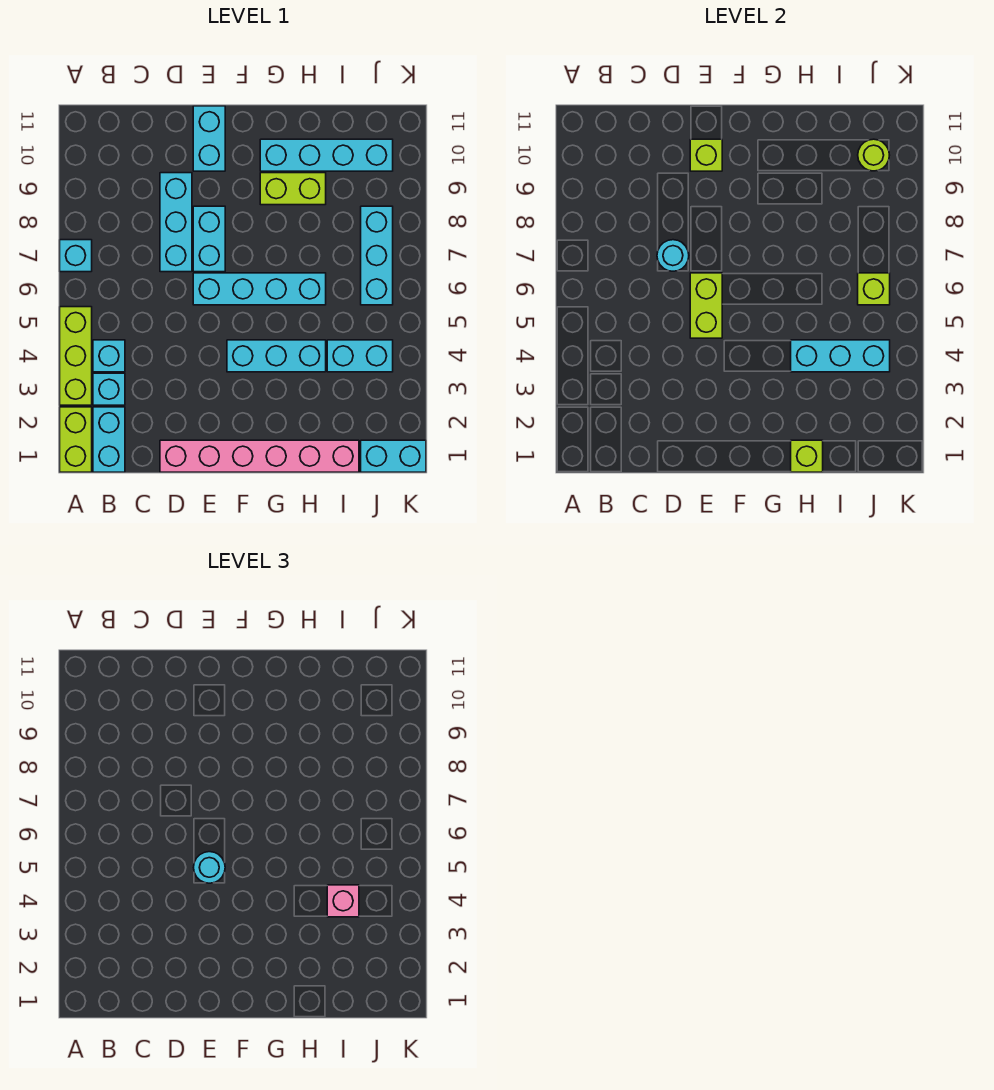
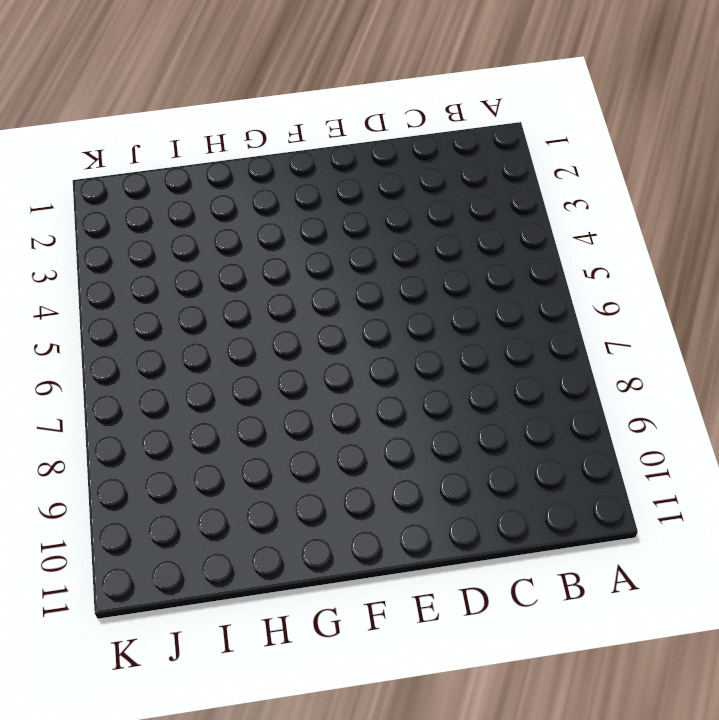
none -> lime brick A1:A2 level 1
none -> lime brick A3:A5 level 1
none -> cyan brick A7 level 1

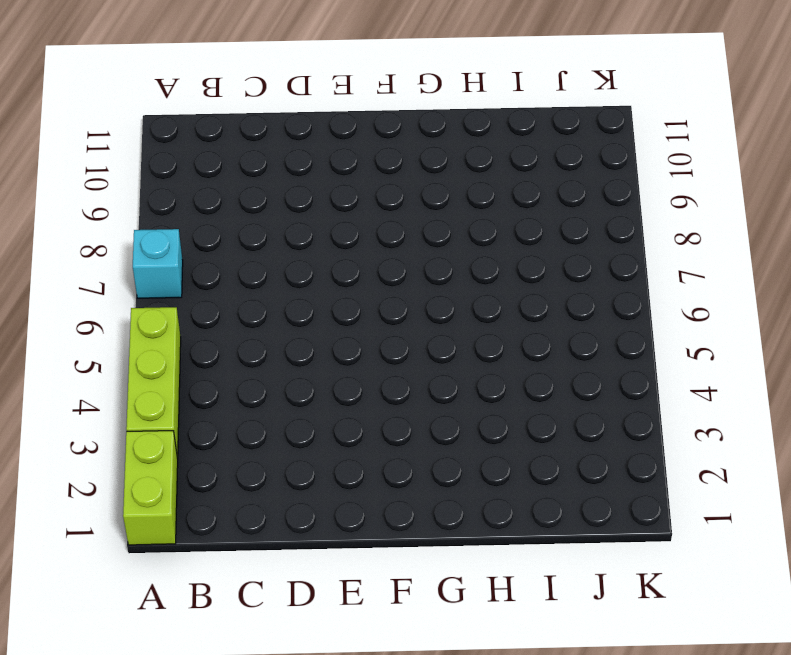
none -> cyan brick B1:B2 level 1
none -> cyan brick B3 level 1
none -> cyan brick B4 level 1

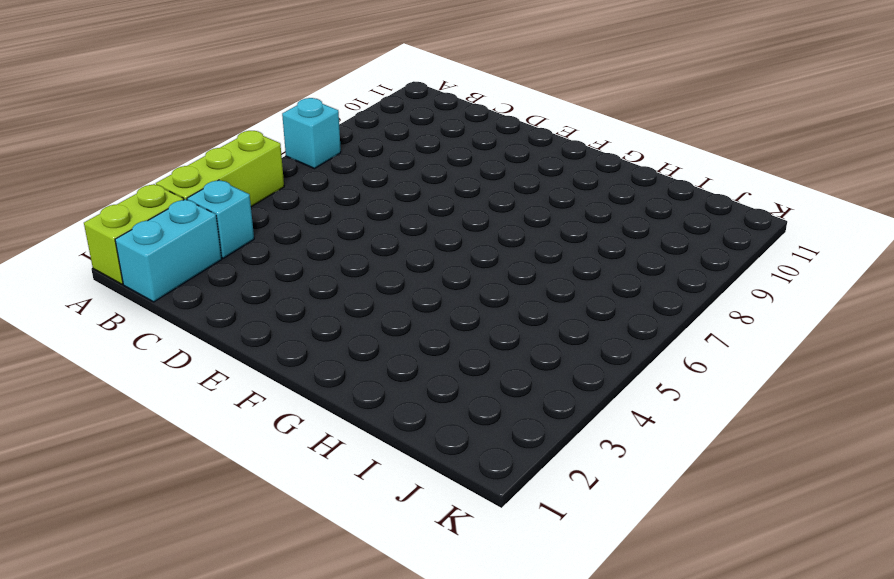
none -> cyan brick B4 level 1
none -> pink brick D1:I1 level 1
none -> cyan brick D7:D9 level 1

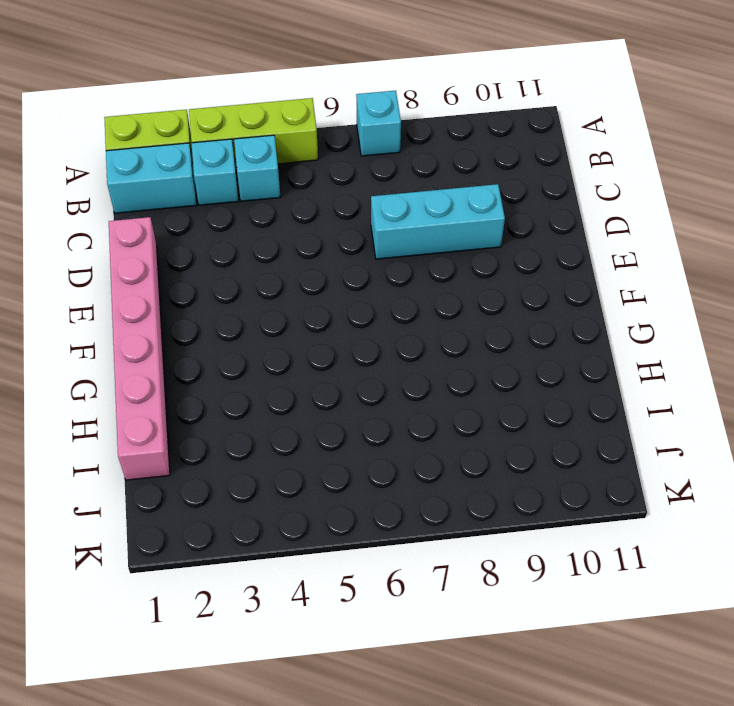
none -> cyan brick E6:H6 level 1
none -> cyan brick E7:E8 level 1
none -> cyan brick E10:E11 level 1

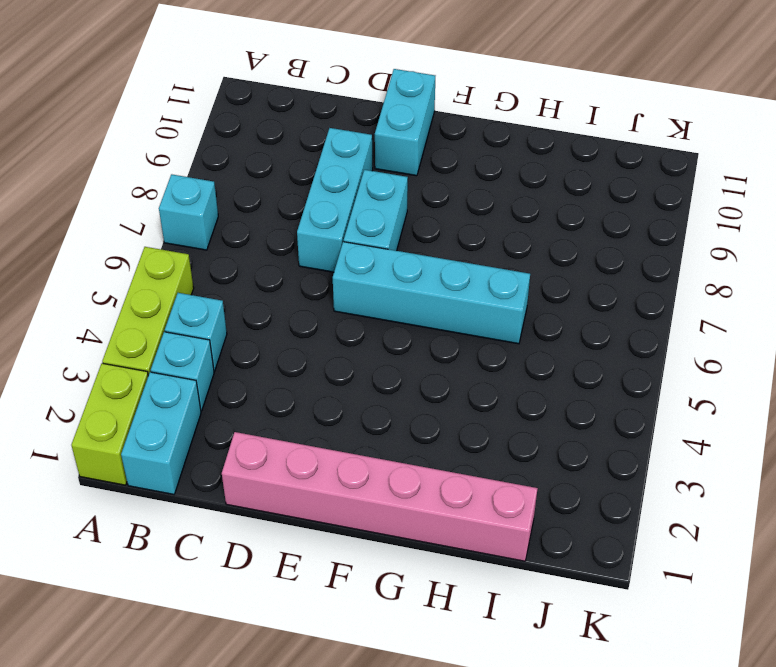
none -> cyan brick F4:H4 level 1
none -> lime brick G9:H9 level 1
none -> cyan brick G10:J10 level 1

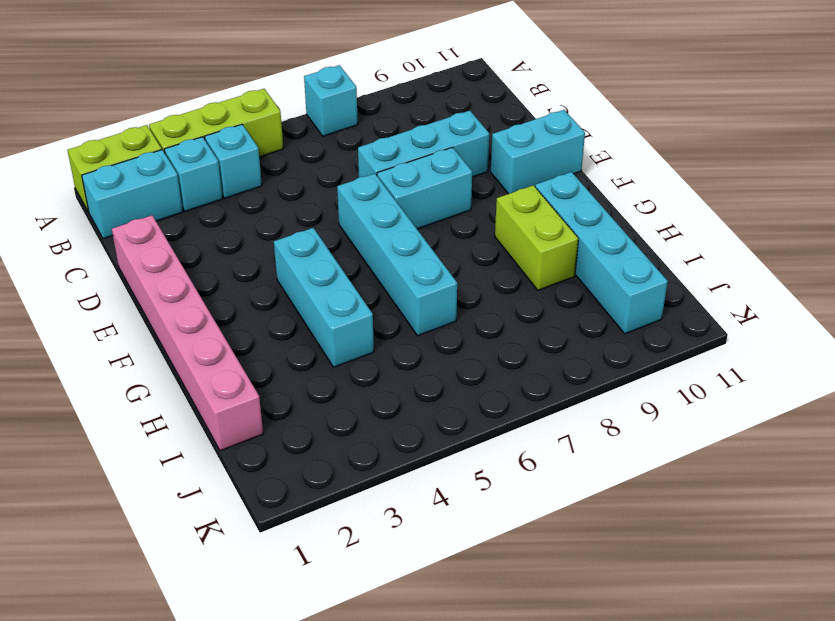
none -> cyan brick I4:J4 level 1
none -> cyan brick J1:K1 level 1
none -> cyan brick J6:J8 level 1

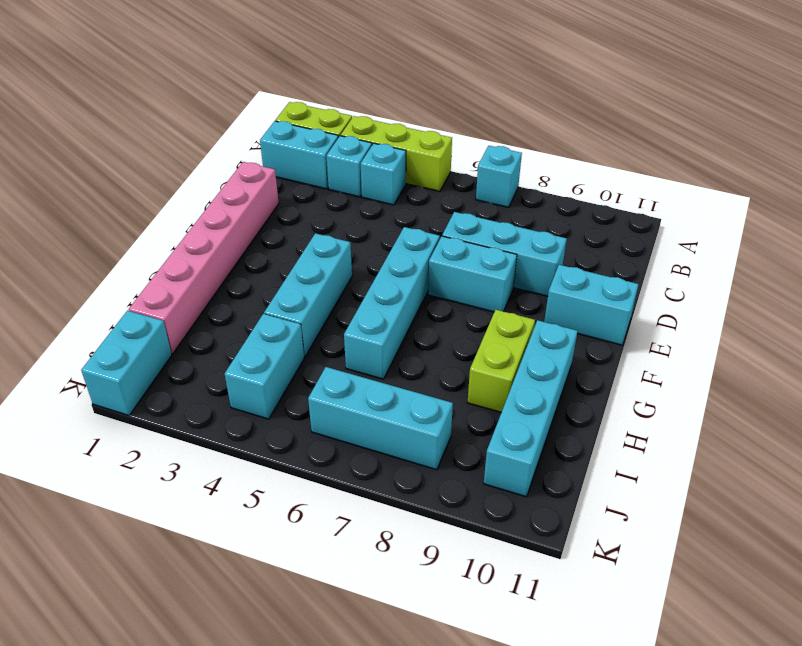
none -> cyan round brick D7 level 2
none -> lime brick E5:E6 level 2
none -> lime brick E10 level 2

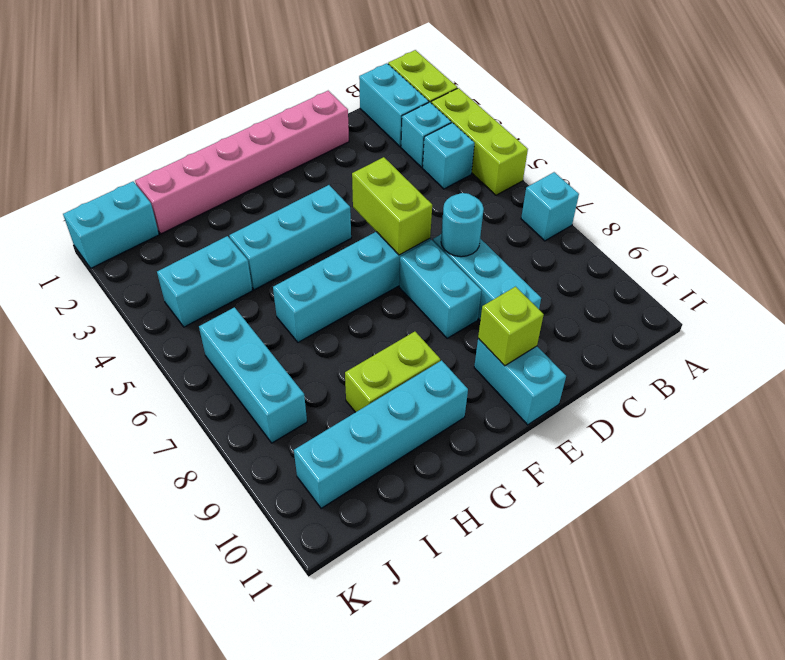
none -> lime brick H1 level 2
none -> cyan brick H4:J4 level 2
none -> lime brick J6 level 2

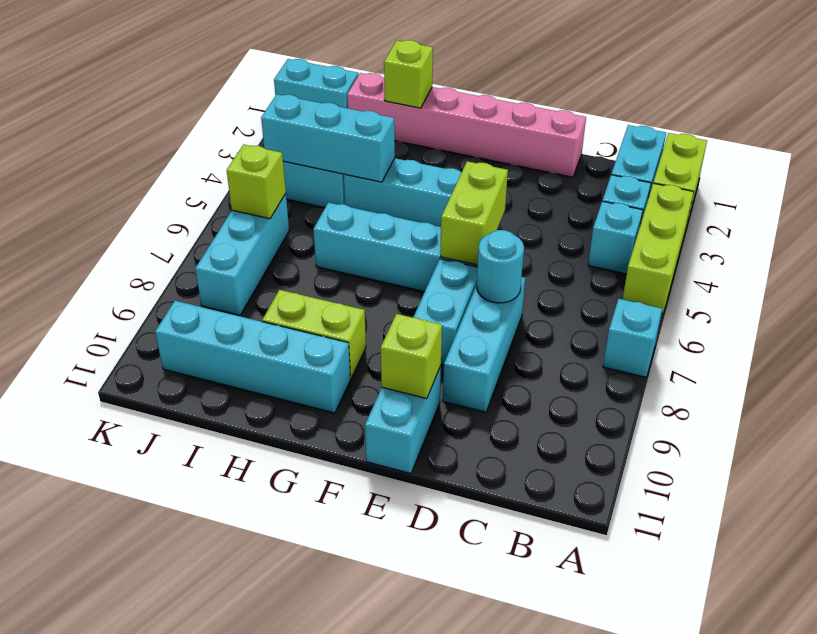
none -> lime round brick J10 level 2
none -> cyan round brick E5 level 3
none -> pink brick I4 level 3

